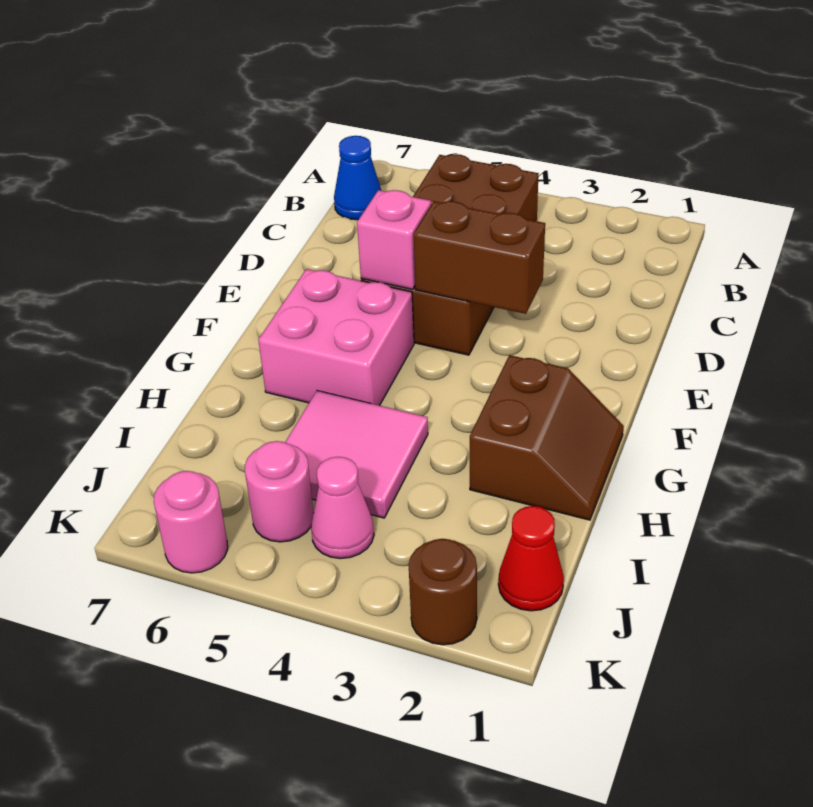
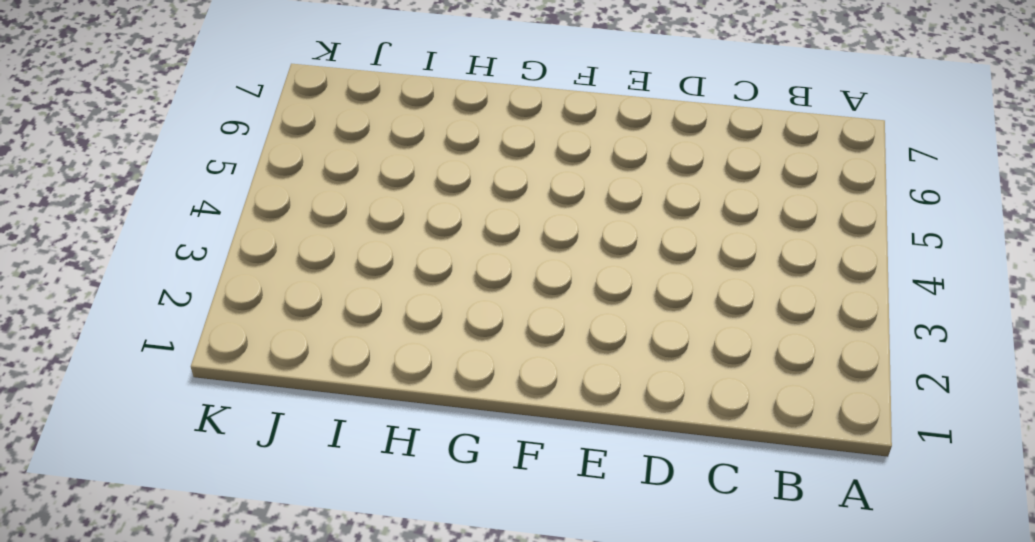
none -> brown brick B4:E5 level 1
none -> blue cone B7 level 1
none -> pink brick F5:G6 level 1

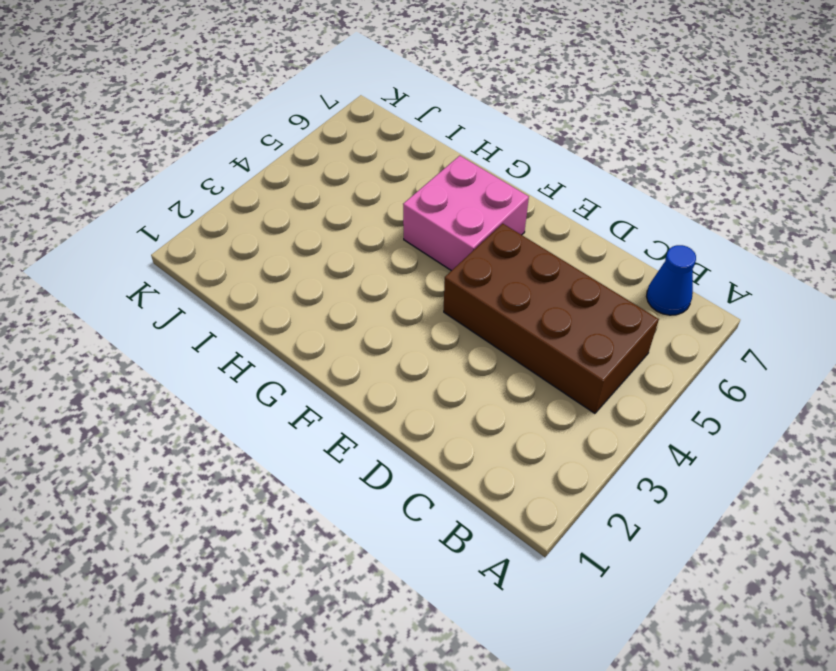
none -> brown slope G1:H2 level 1 top 2
none -> pink tile H4:I5 level 1
none -> red cone J1 level 1

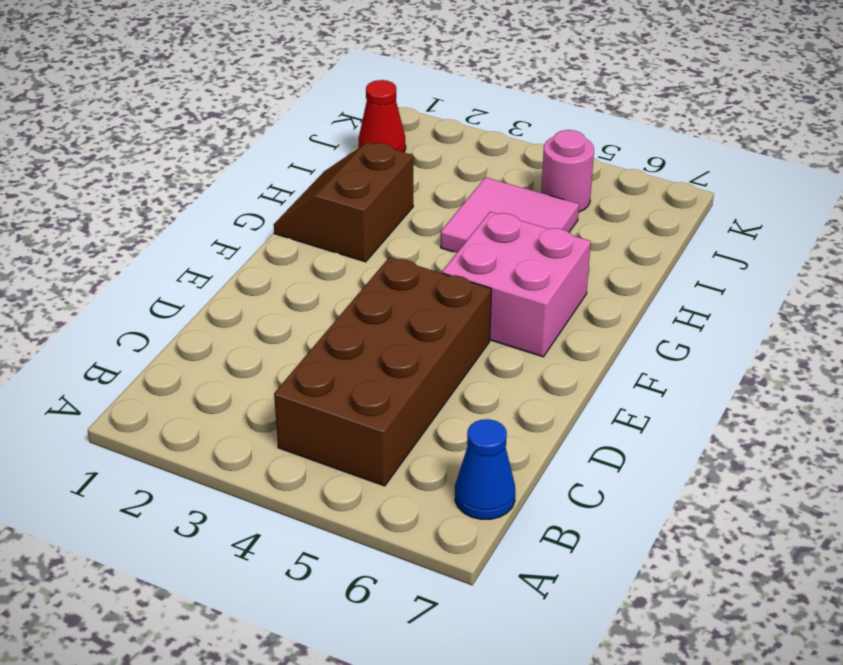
none -> pink cone J4 level 1
none -> brown round brick K2 level 1
none -> pink round brick K6 level 1

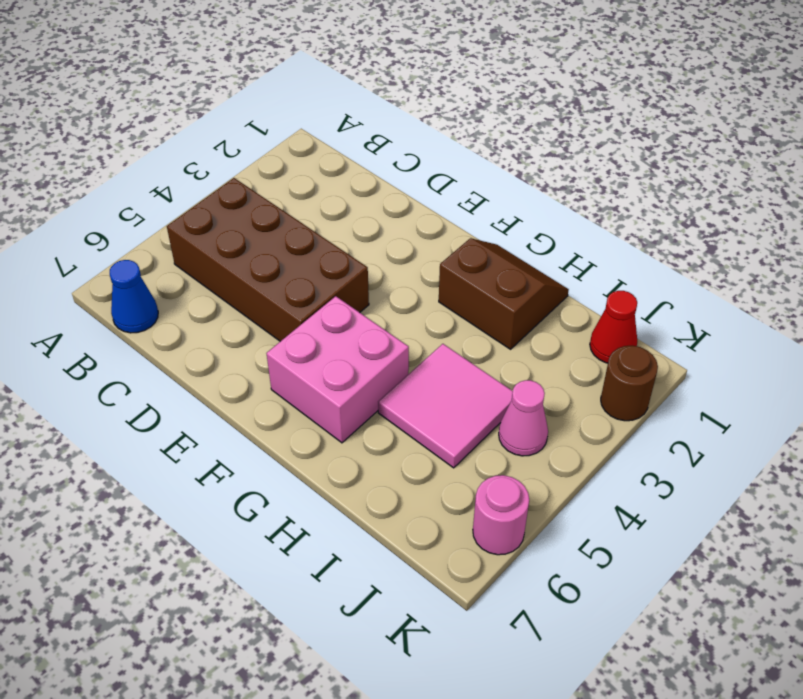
none -> pink round brick J5 level 1
none -> brown brick E3:E4 level 2
none -> pink brick E5 level 2

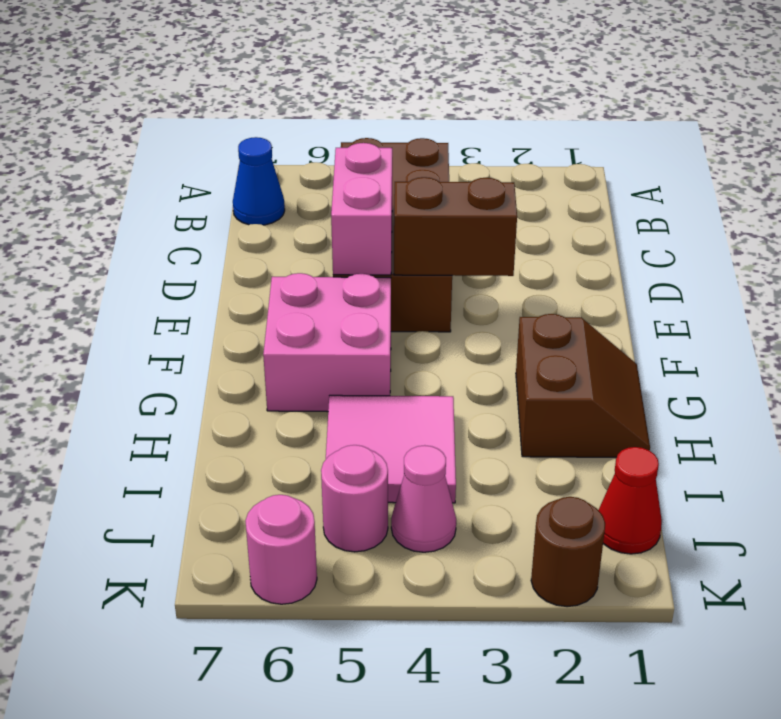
pink brick D5:E5 level 2 -> pink brick E5 level 2

